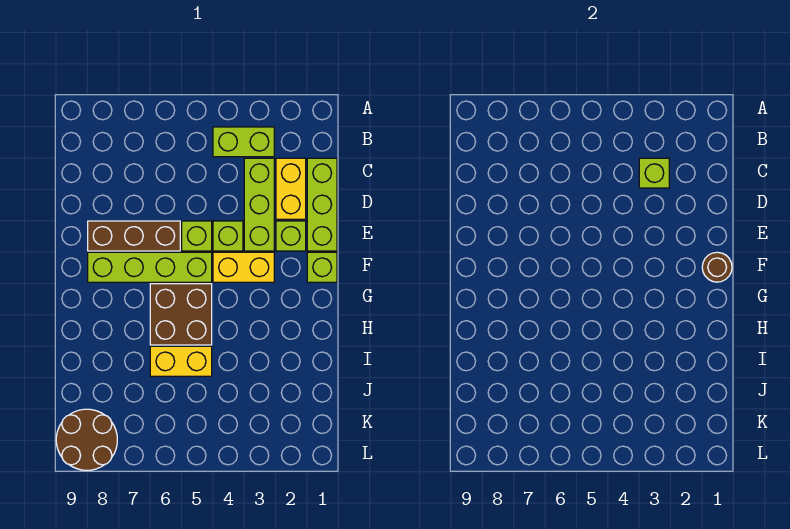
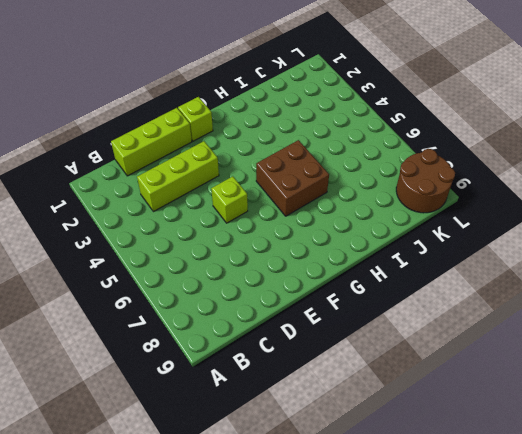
none -> lime brick B3:B4 level 1
none -> yellow brick C2:D2 level 1
none -> lime brick E2 level 1

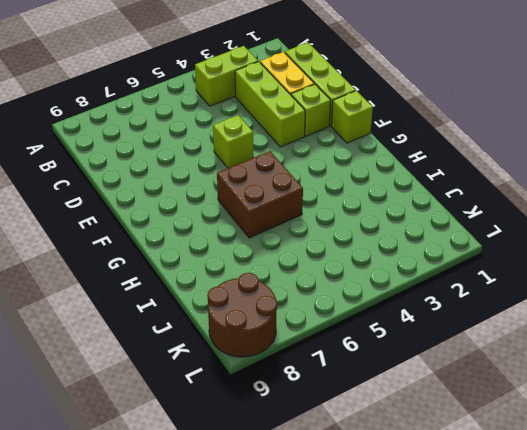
none -> lime brick E4 level 1
none -> brown brick E6:E8 level 1
none -> yellow brick F3:F4 level 1

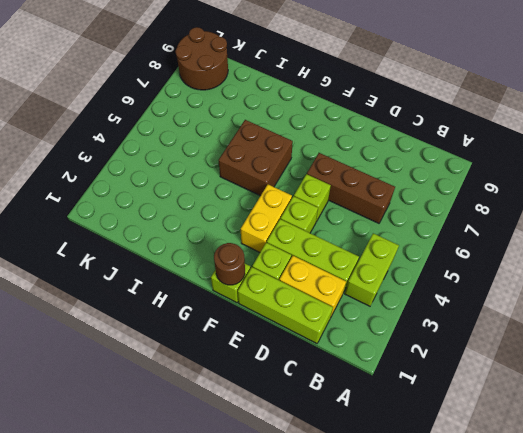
brown brick C6:E6 level 1 -> brown brick E6:E8 level 1
none -> lime brick F5:F8 level 1
none -> yellow brick I5:I6 level 1
none -> lime brick C3 level 2

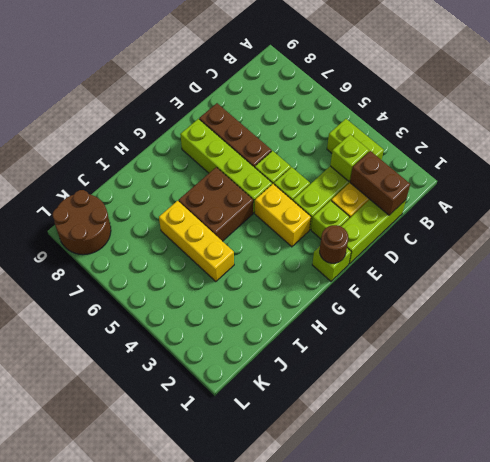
brown brick C1:C2 level 2 -> none
yellow brick I4:I6 level 1 -> yellow brick I5:I6 level 1

